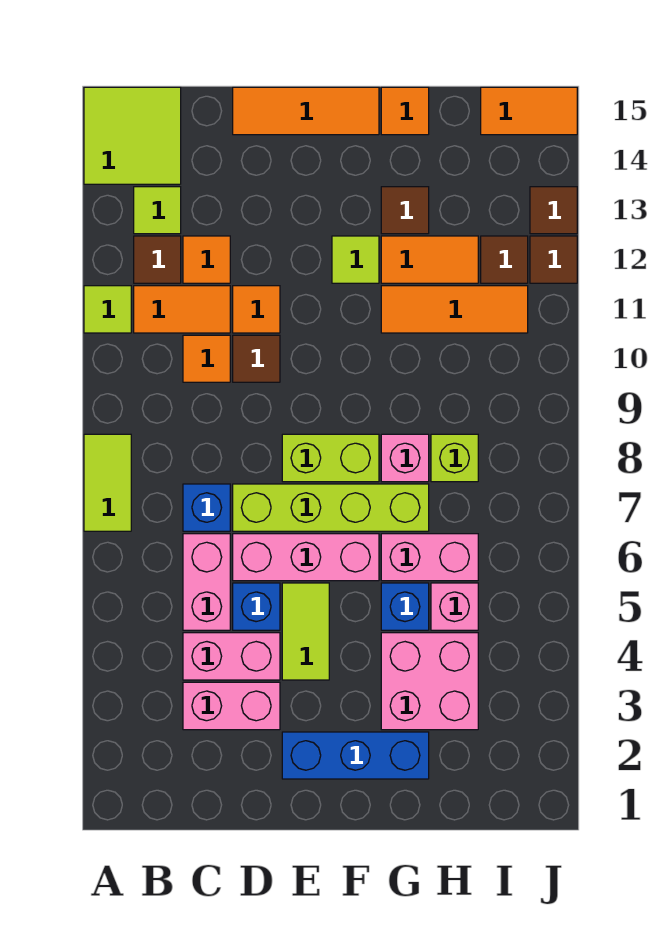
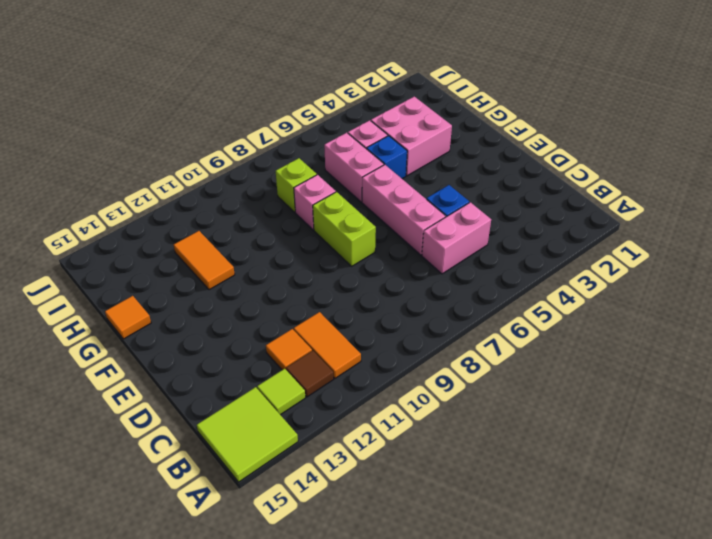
none -> lime tile A7:A8 level 1
none -> lime tile A11 level 1
none -> pink brick C3:D3 level 1
none -> pink brick C4:D4 level 1

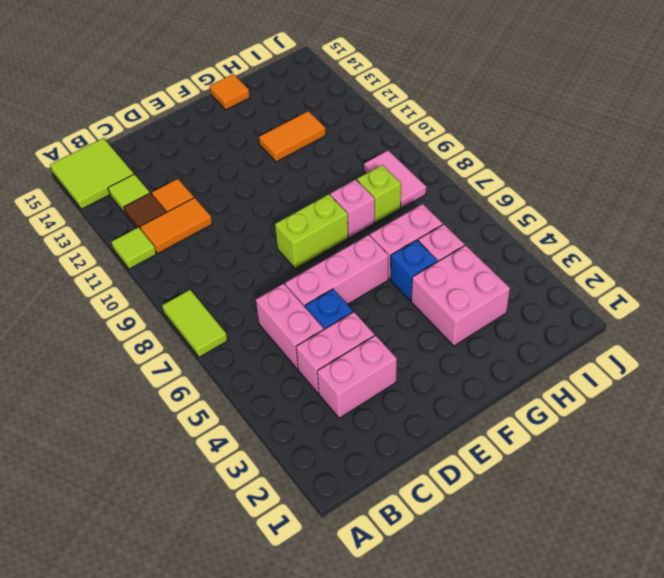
pink tile I8:I9 level 1 -> none
none -> blue brick C7 level 1
none -> orange tile C10 level 1
none -> lime brick D7:G7 level 1
none -> brown tile D10 level 1

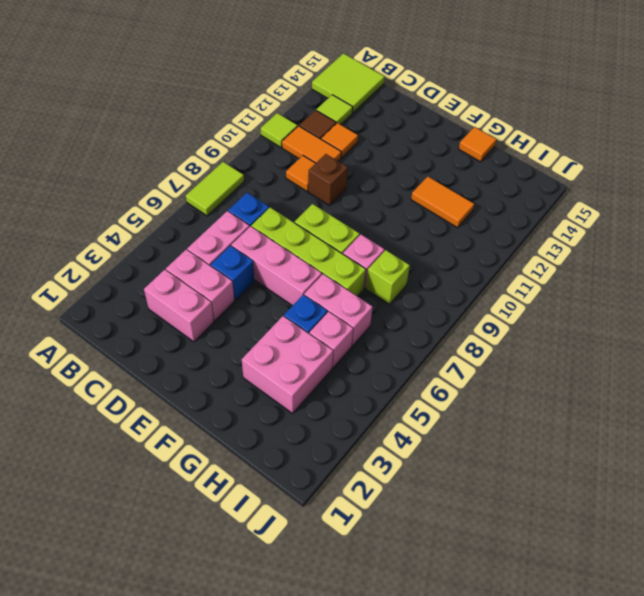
brown brick D10 level 1 -> brown tile D10 level 1
none -> orange tile D11 level 1
none -> orange tile D15:F15 level 1
none -> blue brick E2:G2 level 1
none -> lime tile E4:E5 level 1

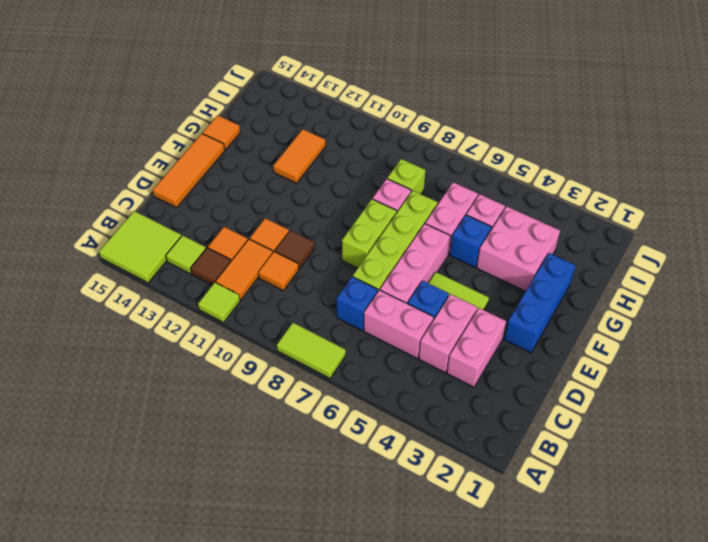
none -> lime tile F12 level 1
none -> orange tile G11:I11 level 1
none -> brown tile G13 level 1
none -> brown tile I12 level 1

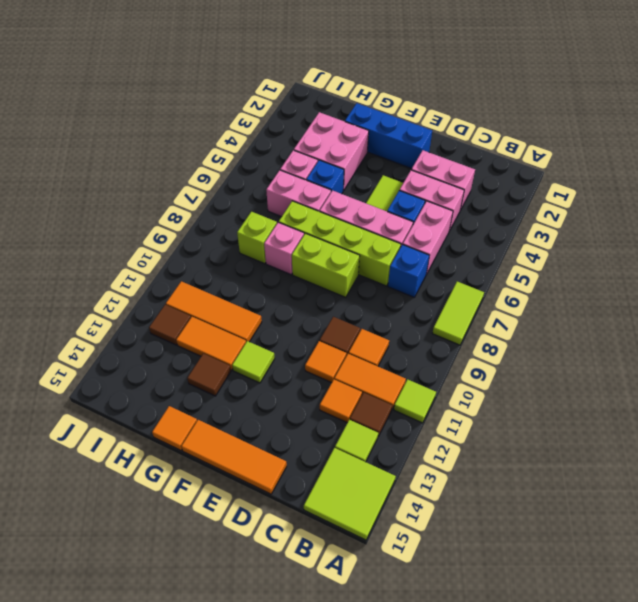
none -> orange tile I15:J15 level 1
none -> brown tile J12 level 1
none -> brown tile J13 level 1

